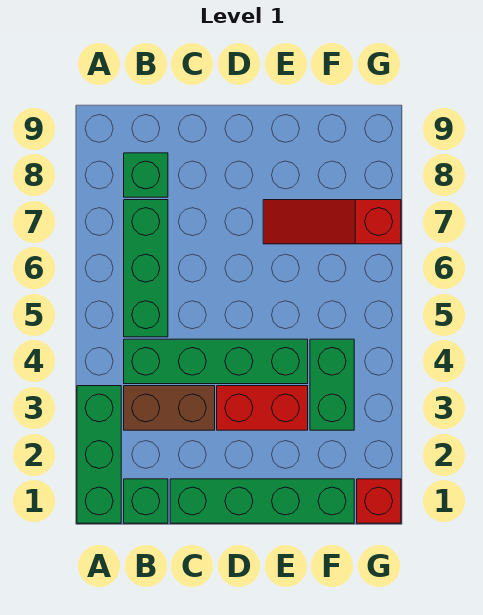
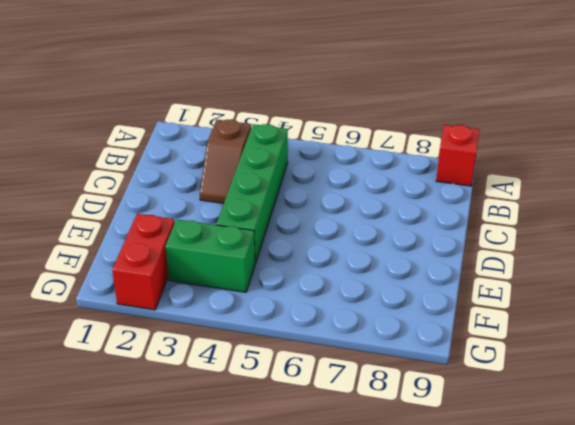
red brick A9 level 1 -> red brick G1 level 1
brown slope B3:C3 level 1 top B -> brown brick B3:C3 level 1
red brick F2:G2 level 1 -> red brick D3:E3 level 1
none -> green brick A1:A3 level 1
none -> green brick B1 level 1

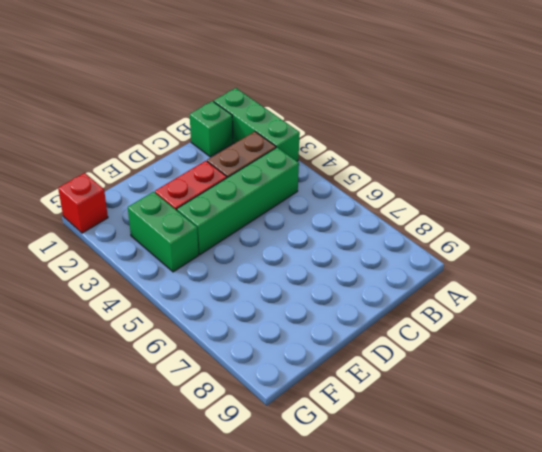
none -> green brick B5:B7 level 1
none -> green brick B8 level 1

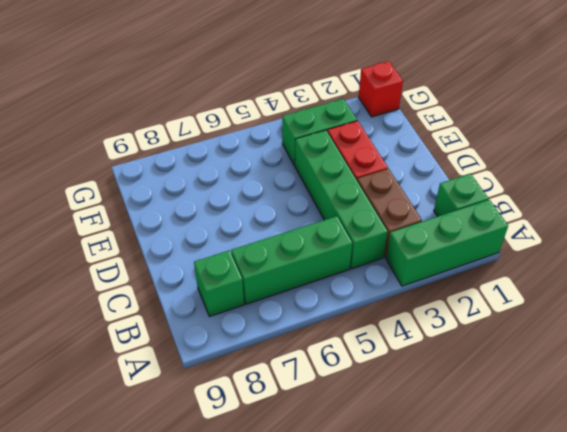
none -> green brick C1:F1 level 1
none -> red slope E7:G7 level 1 top G

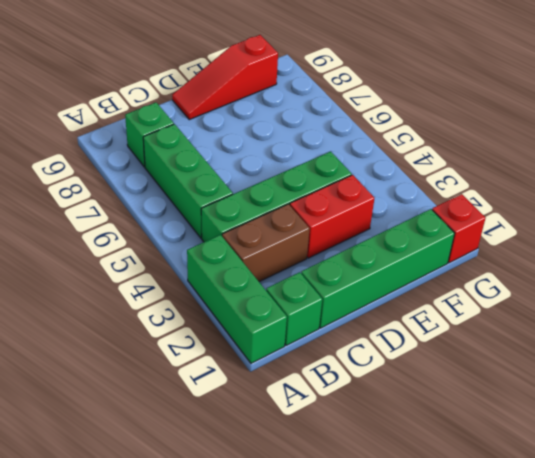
red slope D9:F9 level 1 top F -> red slope E7:G7 level 1 top G
none -> green brick F3:F4 level 1

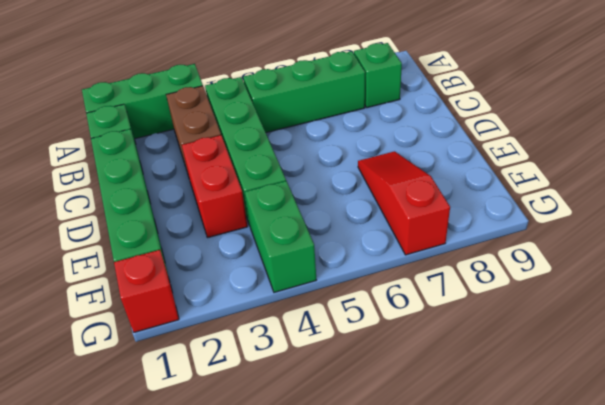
green brick F4:G4 level 1 -> green brick F3:F4 level 1

